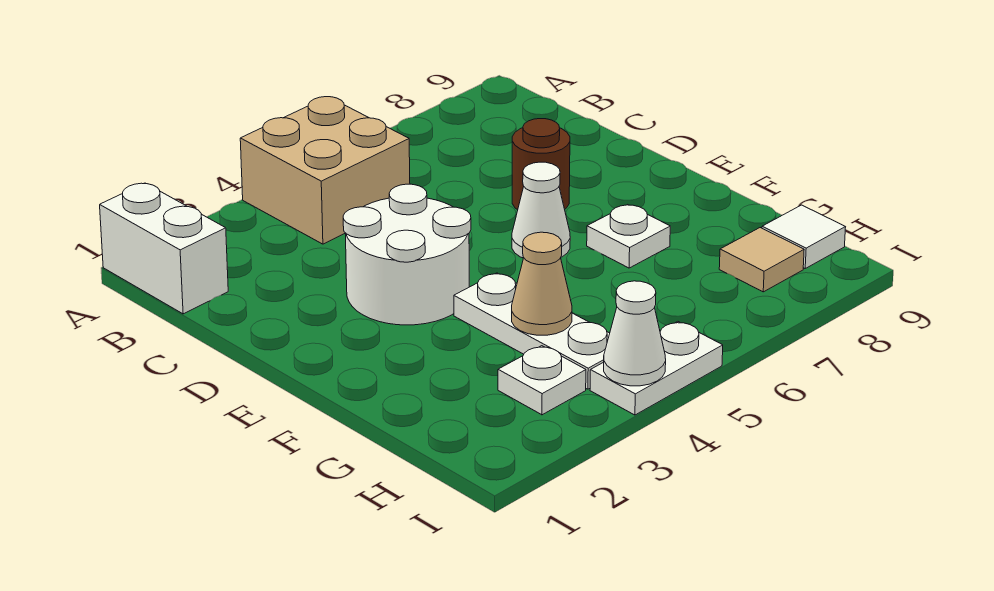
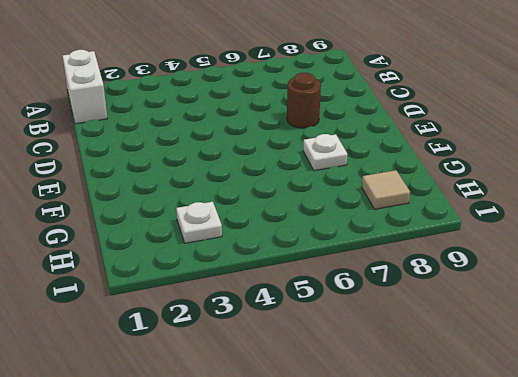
none -> tan brick A4:B5 level 1
none -> white round brick D3:E4 level 1
none -> white cone E6 level 1

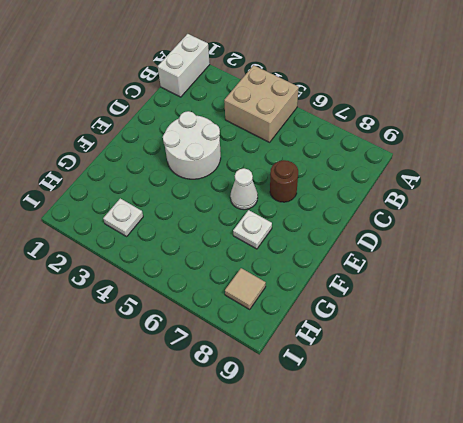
none -> white plate F4:H4 level 1
none -> white tile H9 level 1
none -> white plate I4:I5 level 1

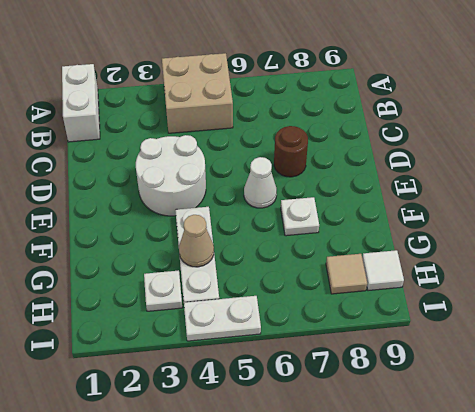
none -> white cone I4 level 2

